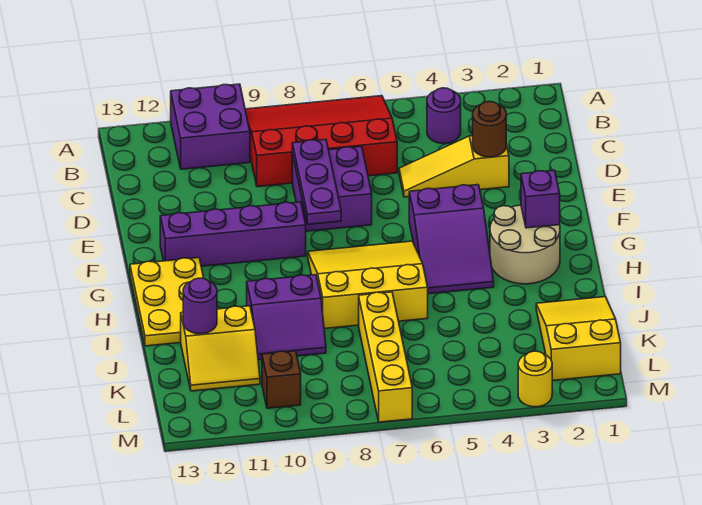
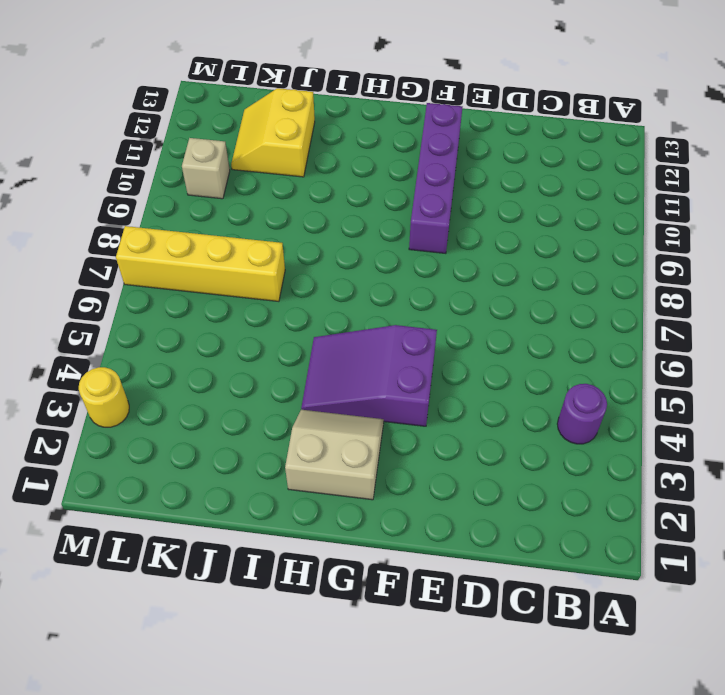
tan slope G2:H3 level 1 top 2 -> tan round brick G2:H3 level 1
tan brick L10 level 1 -> brown brick L10 level 1
none -> red slope A6:C9 level 1 top C
none -> purple brick A10:B11 level 1
none -> yellow slope D3:D5 level 1 top 3

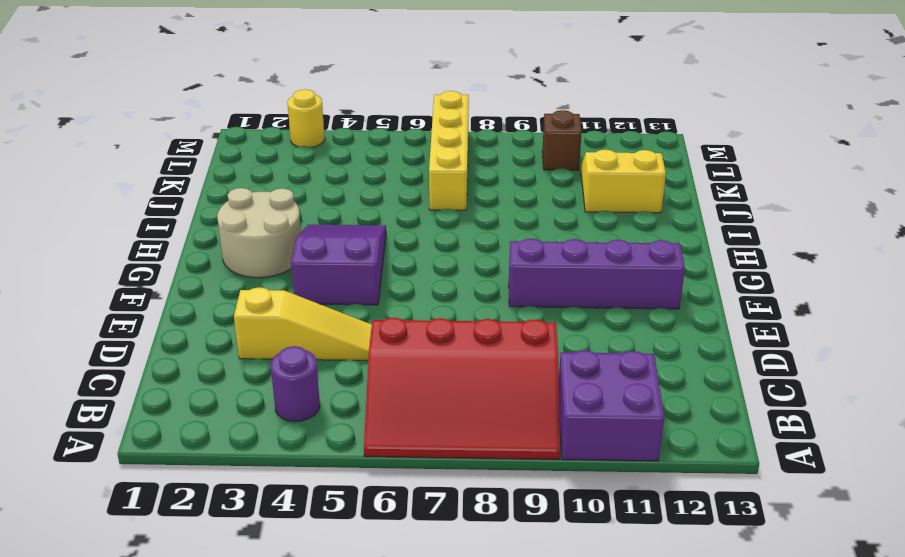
none -> purple brick D7:E8 level 1
none -> yellow slope G6:I8 level 1 top I
none -> yellow plate G12:I13 level 1

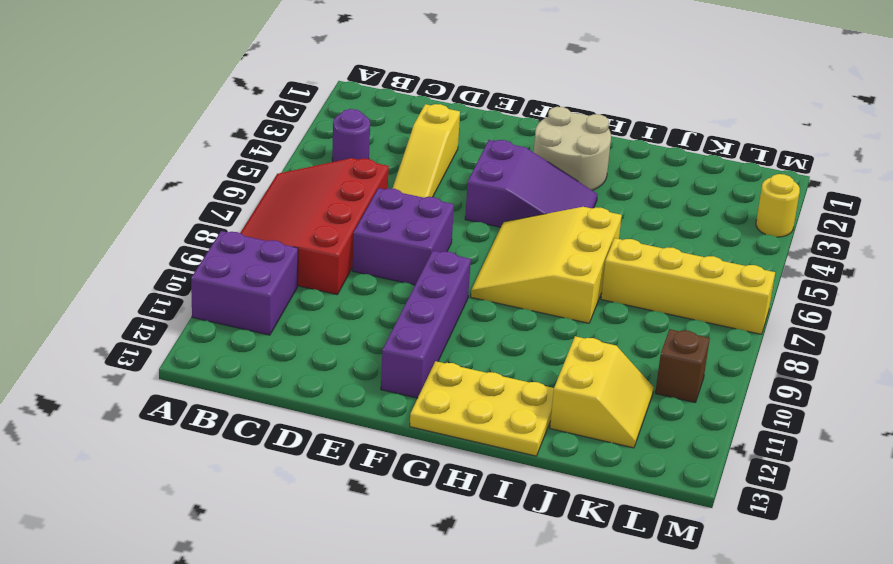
none -> purple slope I9:J10 level 1 top I
none -> yellow slope J1:L2 level 1 top L
none -> brown round brick D3 level 2

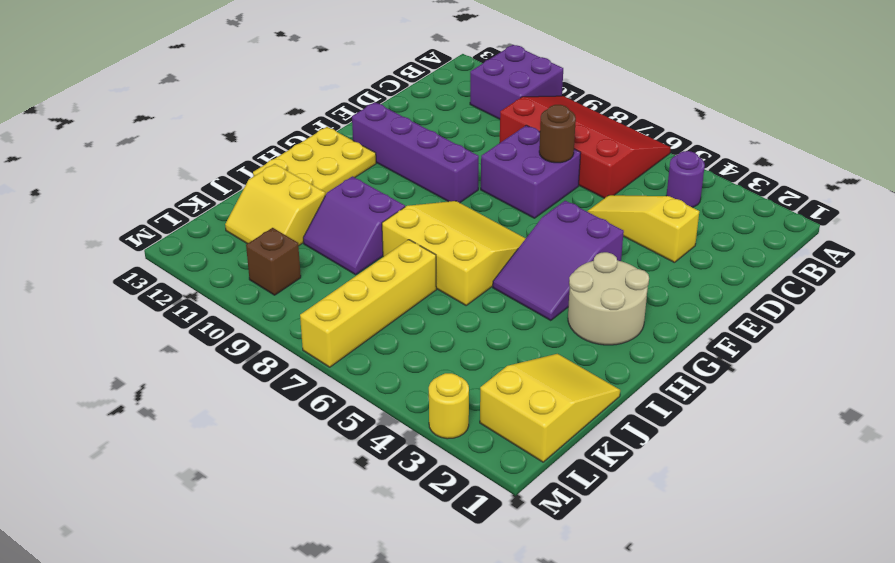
brown round brick D7 level 2 -> brown round brick D3 level 2
none -> purple plate D8:F8 level 2
none -> purple brick G2 level 2
none -> purple round brick J12 level 2

